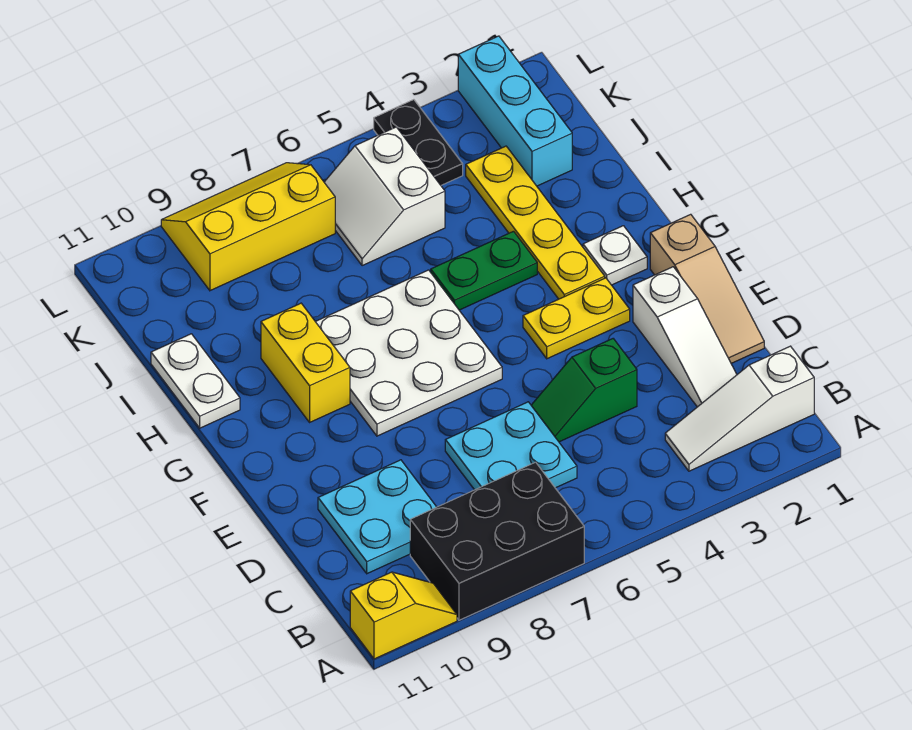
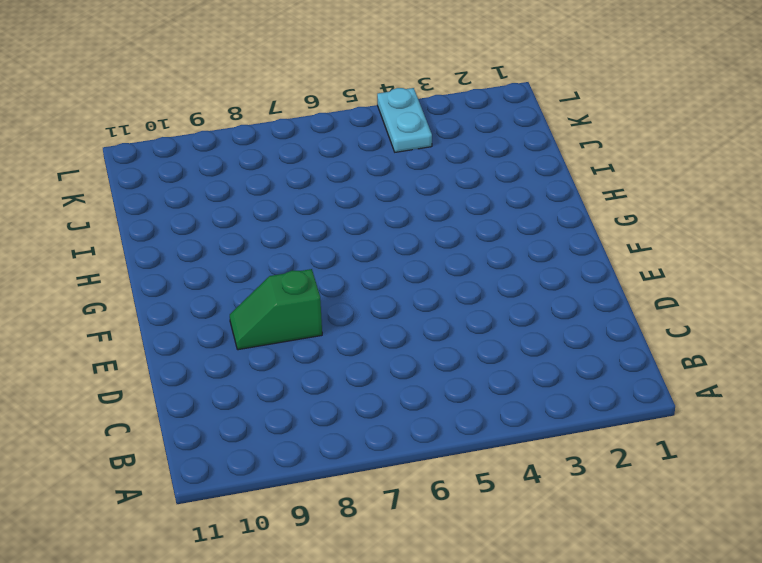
green slope E8:E9 level 1 top 8 -> green slope D4:D5 level 1 top 4
cyan plate K4:L4 level 1 -> black plate K4:L4 level 1
none -> black brick A7:B9 level 1
none -> yellow slope A10:A11 level 1 top 11
none -> white slope B1:B3 level 1 top 1

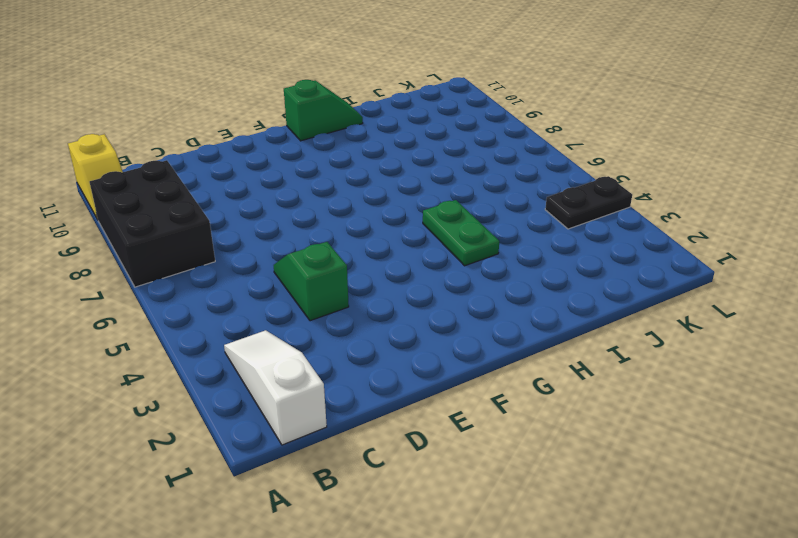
green slope G11:H11 level 1 top G -> white plate H11:I11 level 1
none -> white slope C2:E2 level 1 top E
none -> cyan plate C6:D7 level 1
none -> cyan plate C9:D10 level 1

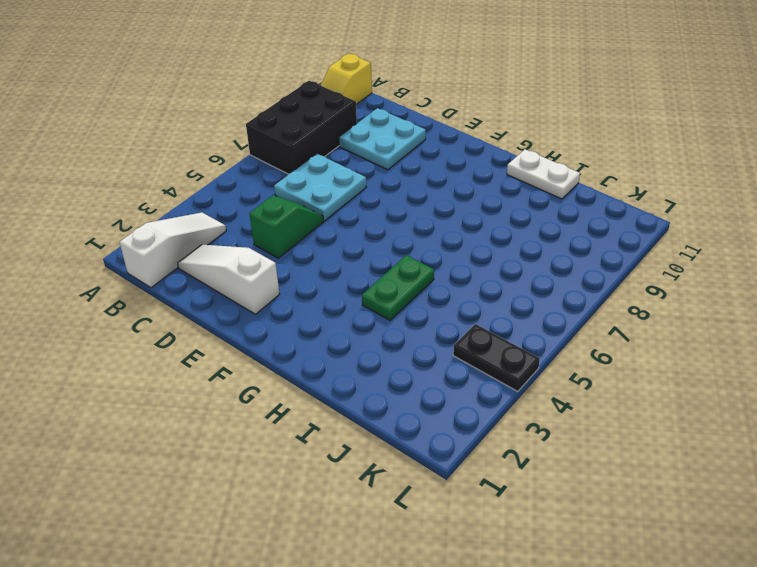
none -> tan slope D1:F1 level 1 top F
none -> yellow plate F3:F4 level 1
none -> white plate F6:H8 level 1

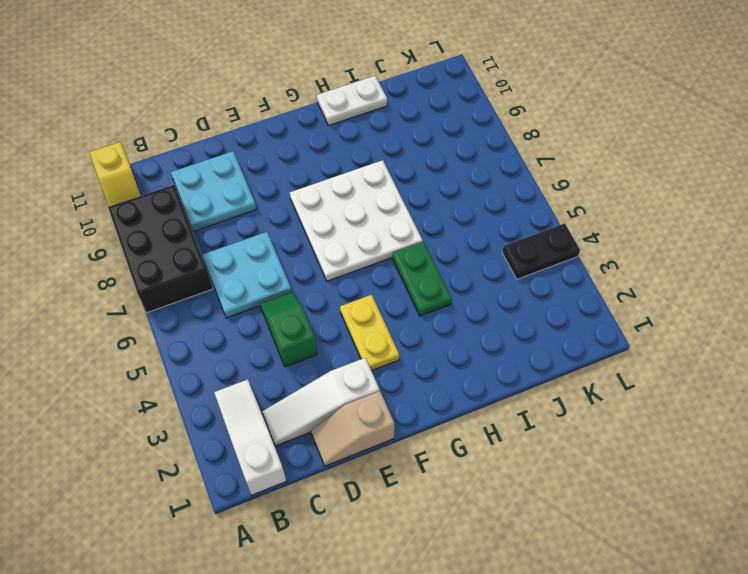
tan slope D1:E1 level 1 top E -> tan slope D1:F1 level 1 top F
none -> white plate G2 level 1
none -> yellow plate G3:J3 level 1
none -> yellow brick G9:H9 level 1

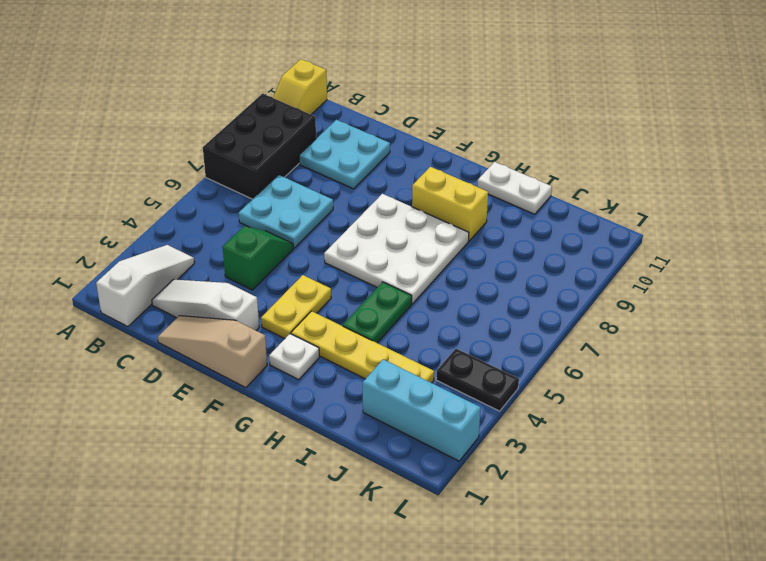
none -> white slope J5:K6 level 1 top 5
none -> yellow slope K7:L9 level 1 top K

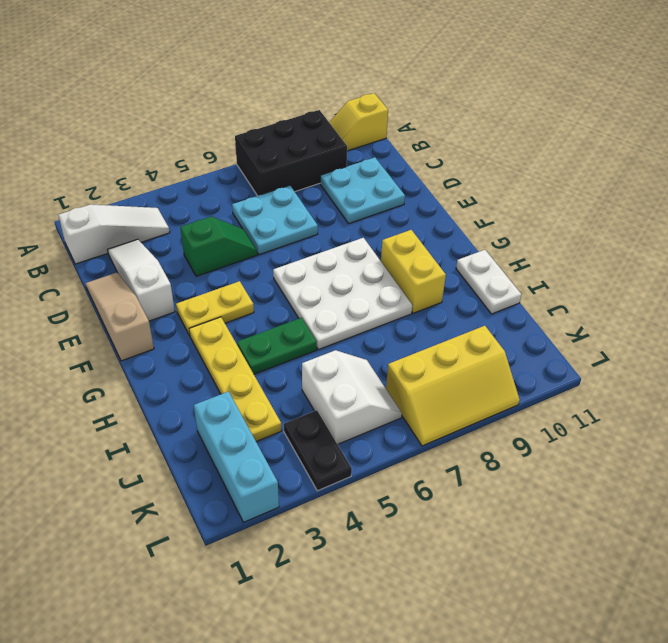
none -> white plate G2 level 1

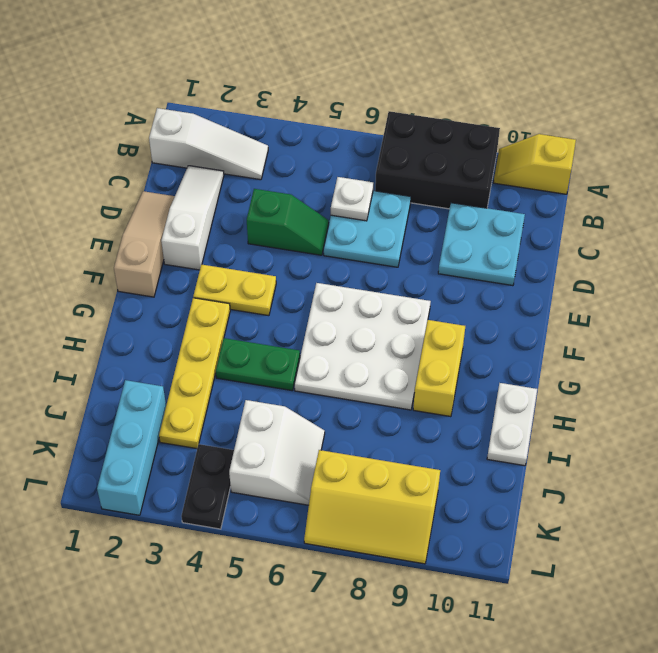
white plate C6 level 2 -> white plate G2 level 1

